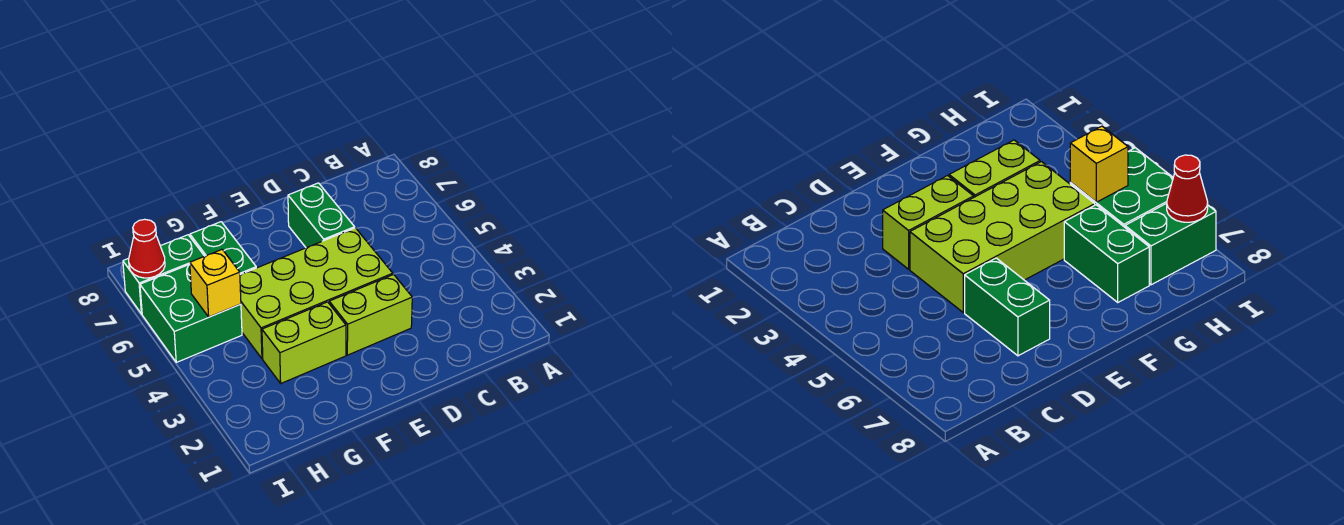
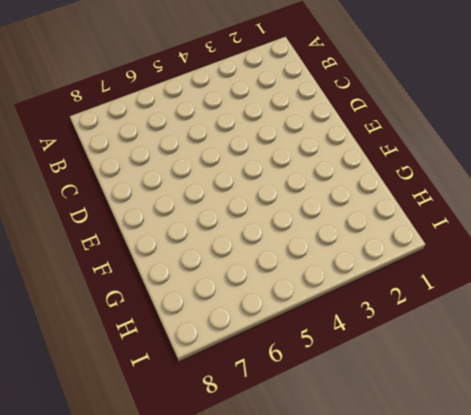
none -> lime brick D3:E3 level 1
none -> lime brick D4:G5 level 1

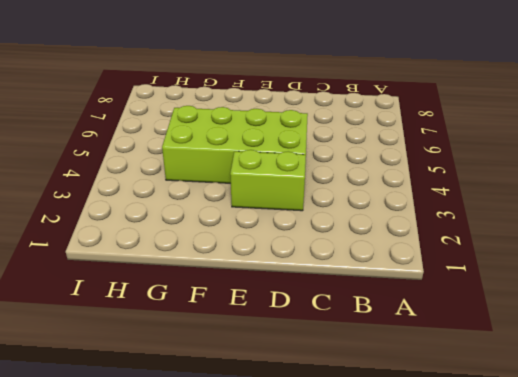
none -> green brick D6:D7 level 1
none -> lime brick F3:G3 level 1

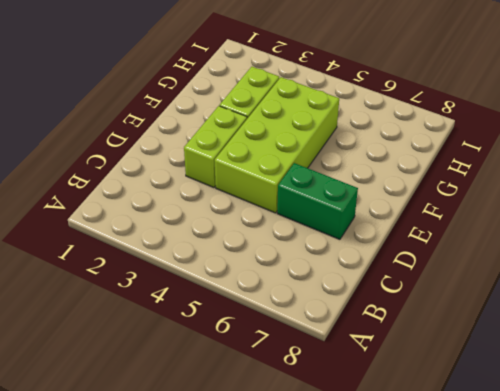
none -> green brick G6:G7 level 1
none -> green brick H5:I6 level 1

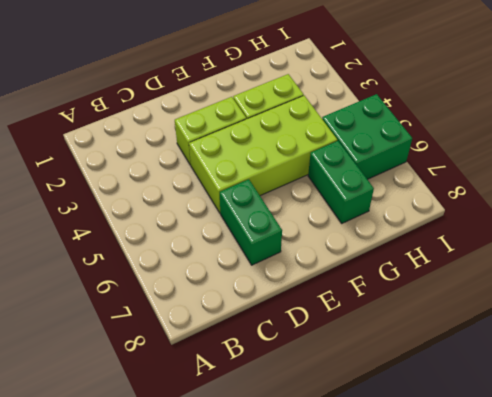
none -> green brick H7:I7 level 1
none -> yellow brick H5 level 2

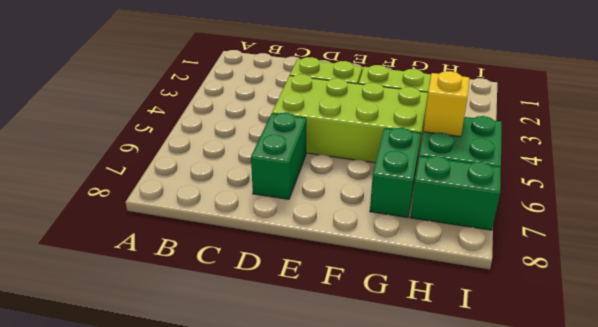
none -> red cone I7 level 2

